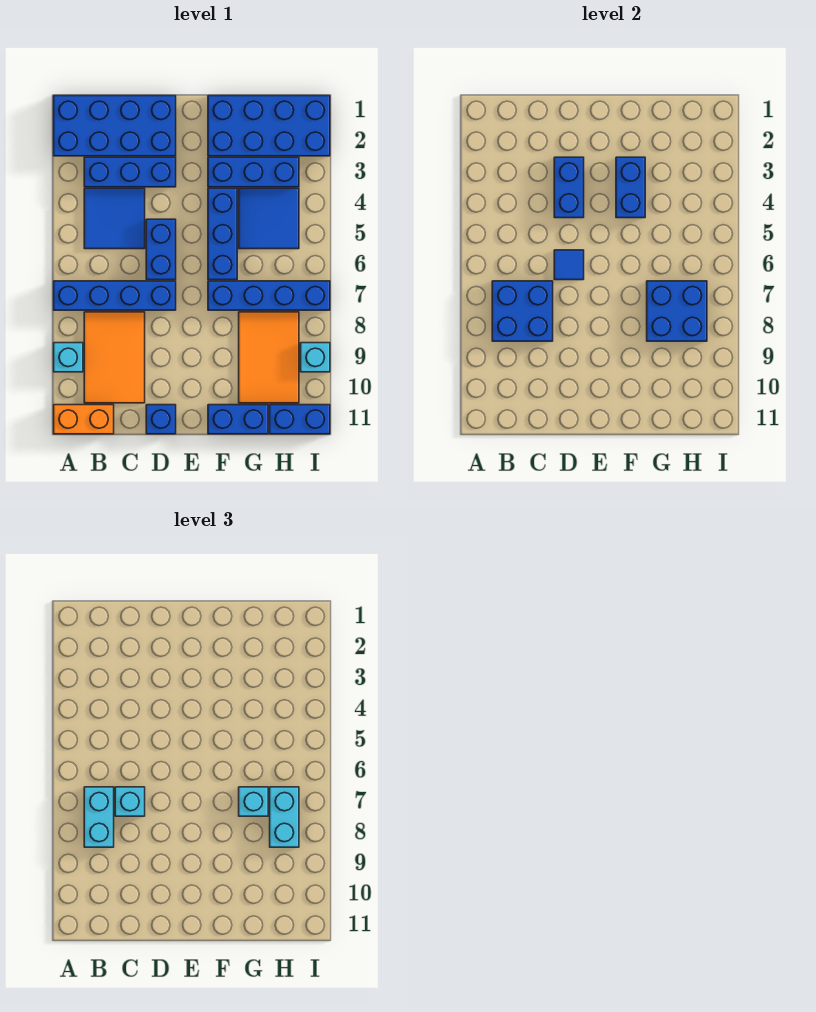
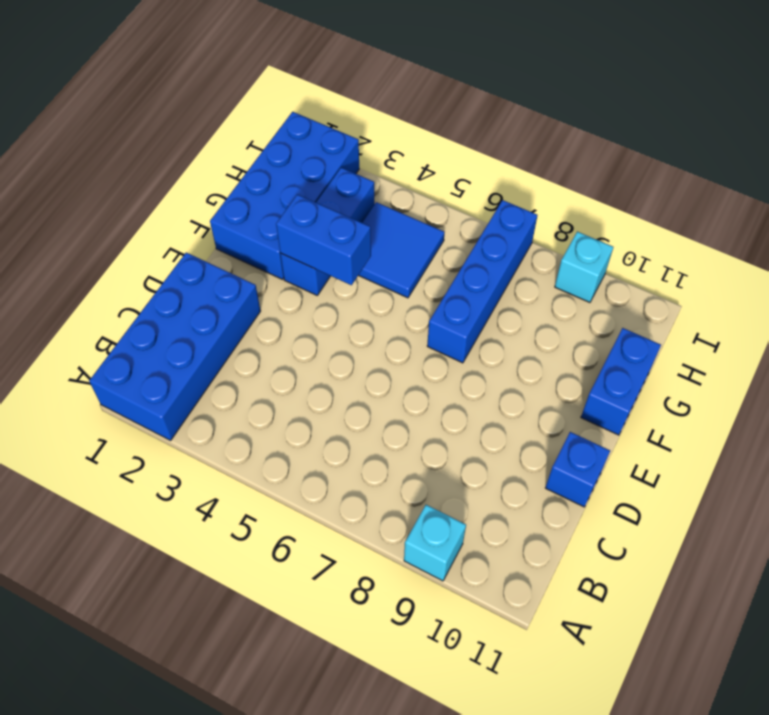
none -> blue brick A7:D7 level 1
none -> orange brick A11:B11 level 1
none -> blue brick B3:D3 level 1

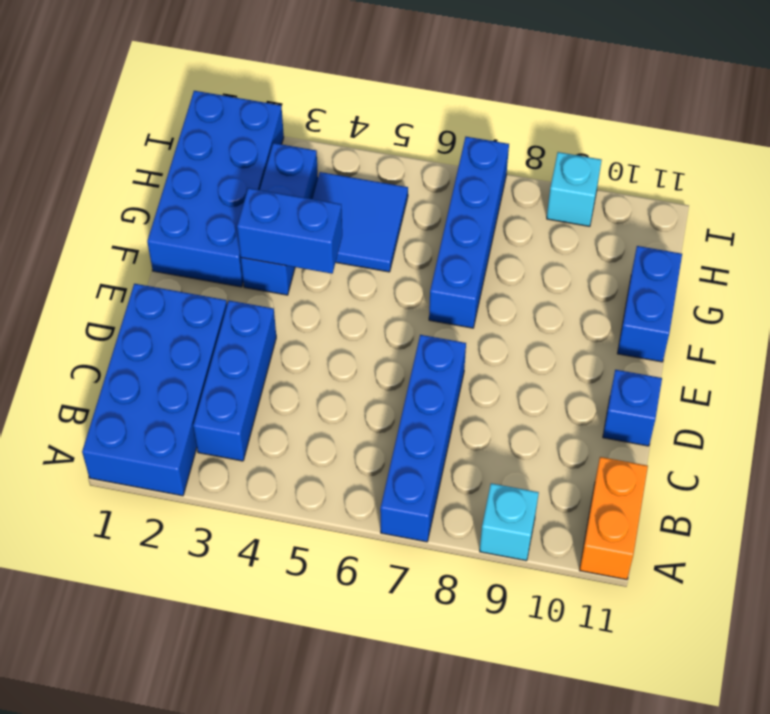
none -> blue tile B4:C5 level 1
none -> orange tile B8:C10 level 1
none -> blue brick D5:D6 level 1

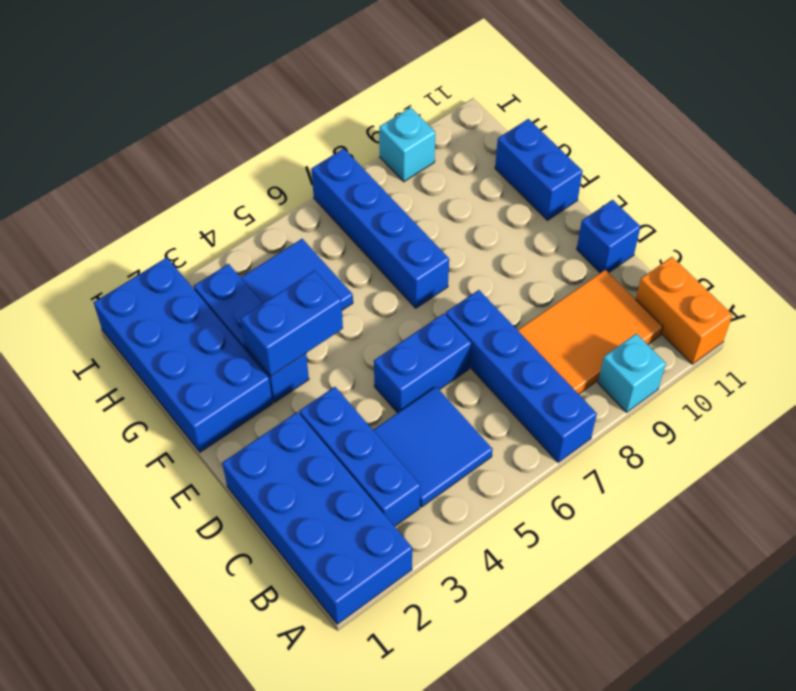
none -> blue brick F4:F6 level 1
none -> orange tile G8:H10 level 1
none -> blue brick H11:I11 level 1

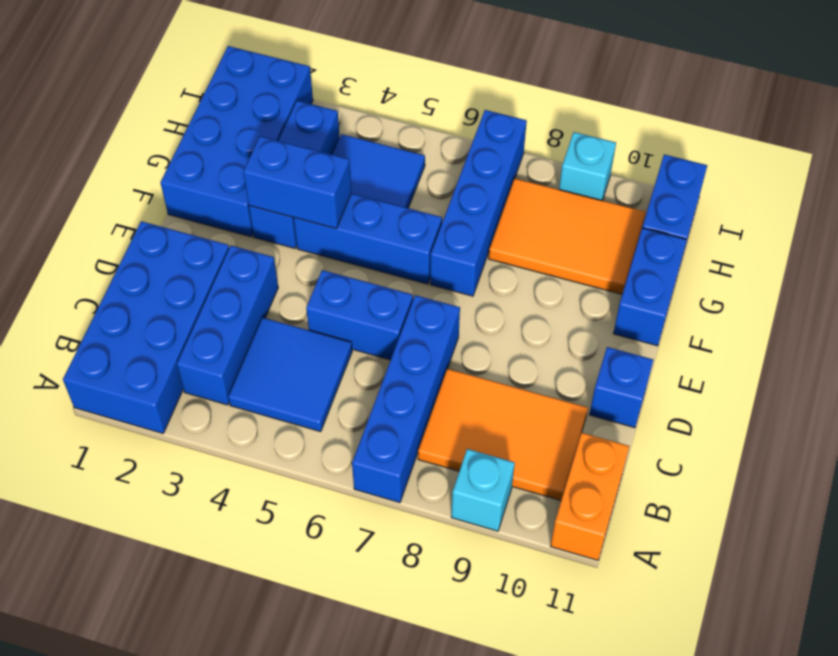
none -> blue brick B7:C8 level 2
none -> blue brick D3:D4 level 2
none -> blue tile D6 level 2

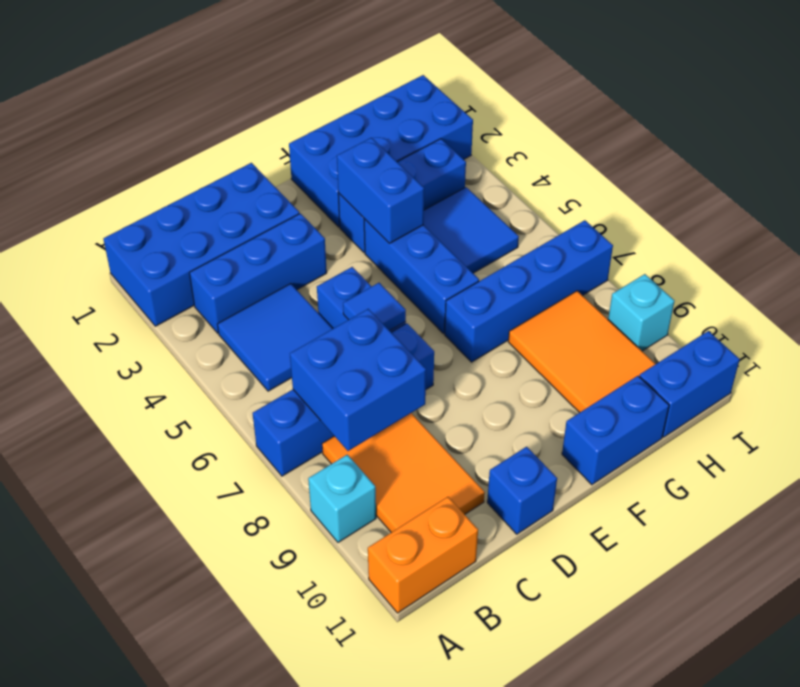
none -> blue brick D3:D4 level 2
none -> blue brick G7:H8 level 2
none -> cyan brick B7:B8 level 3

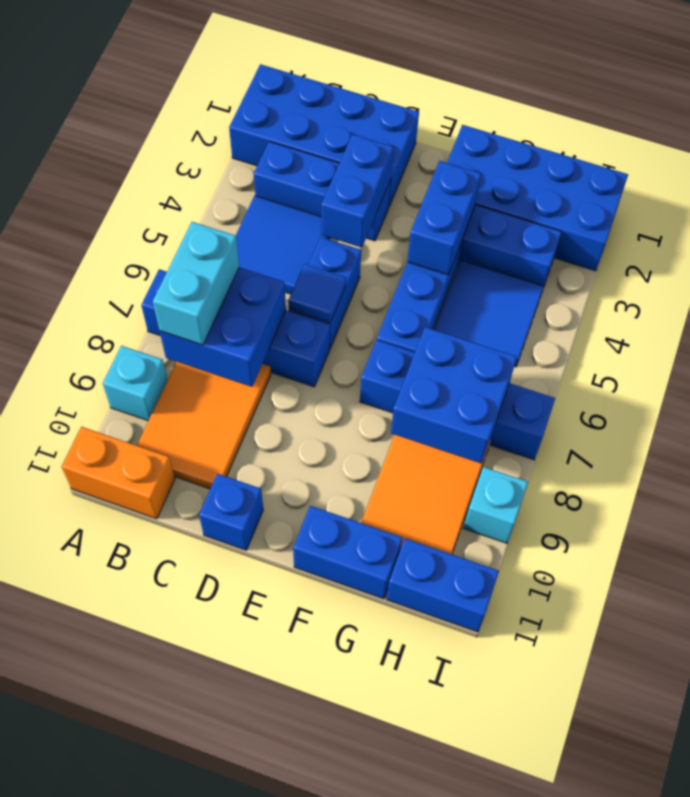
none -> cyan brick C7 level 3
none -> cyan brick G7 level 3
none -> cyan brick H7:H8 level 3

